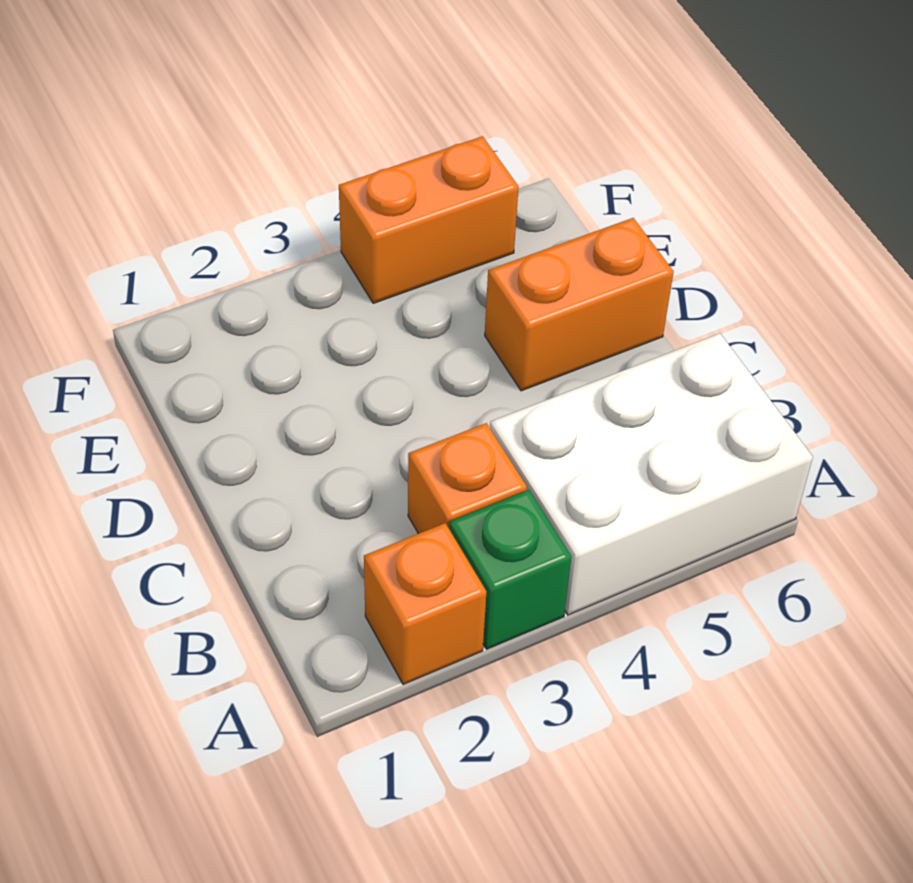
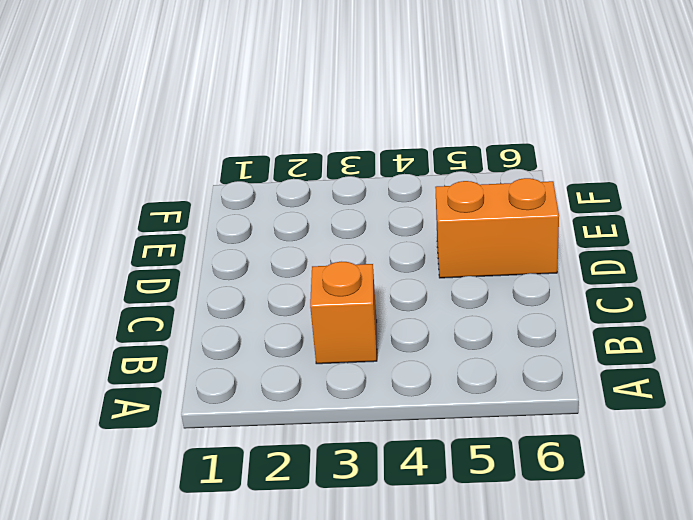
none -> orange brick A2 level 1
none -> green brick A3 level 1

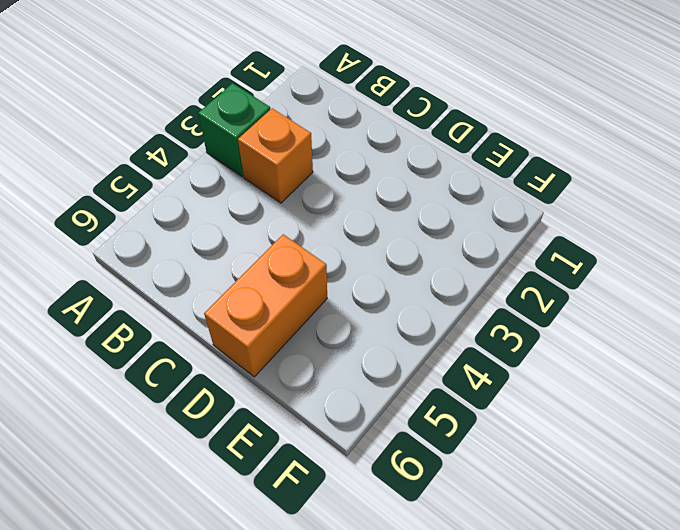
none -> orange brick A2 level 1
none -> white brick A4:B6 level 1

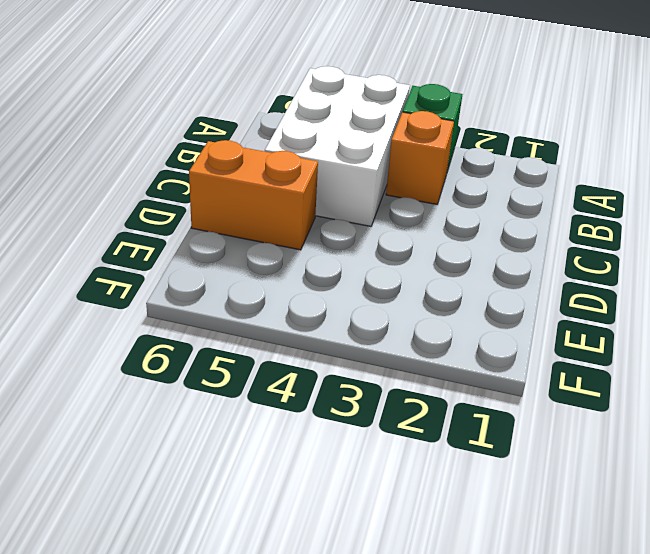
white brick A4:C5 level 1 -> white brick A4:B6 level 1
none -> orange brick A2 level 1
none -> orange brick F4:F5 level 1

